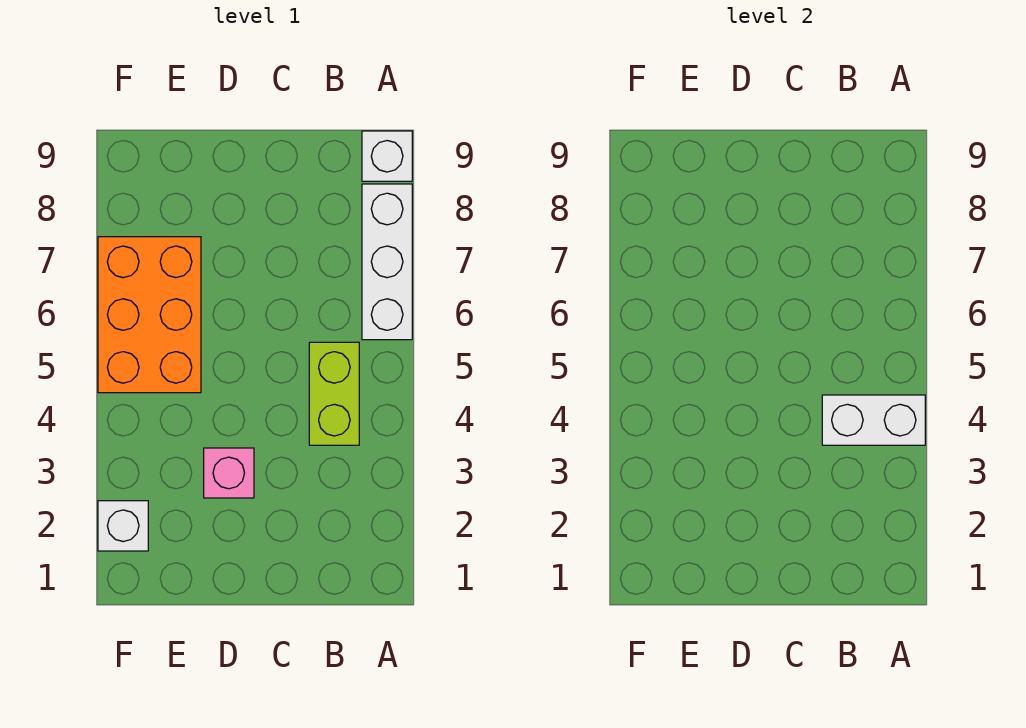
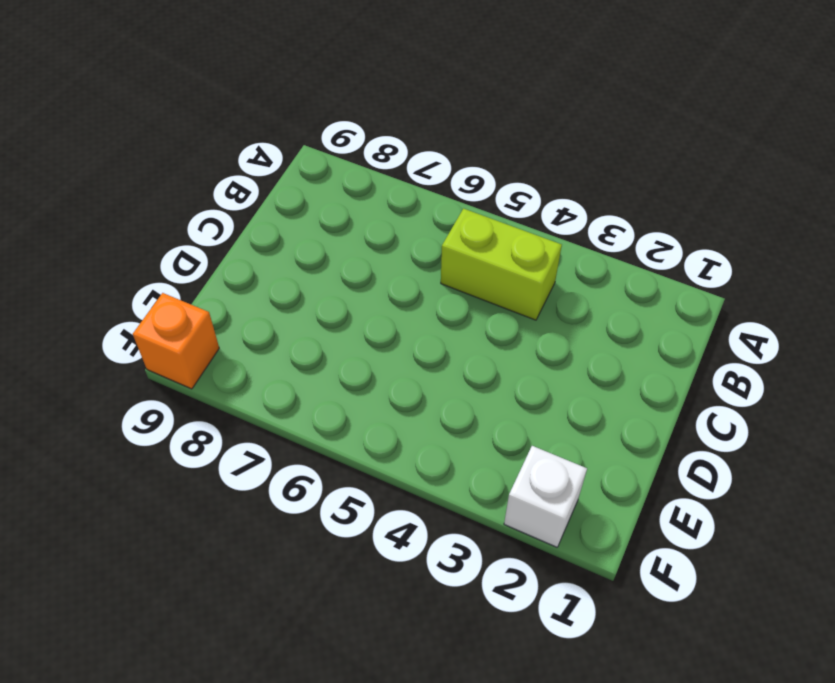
orange brick F9 level 1 -> none
none -> white brick A6:A8 level 1
none -> white brick A9 level 1

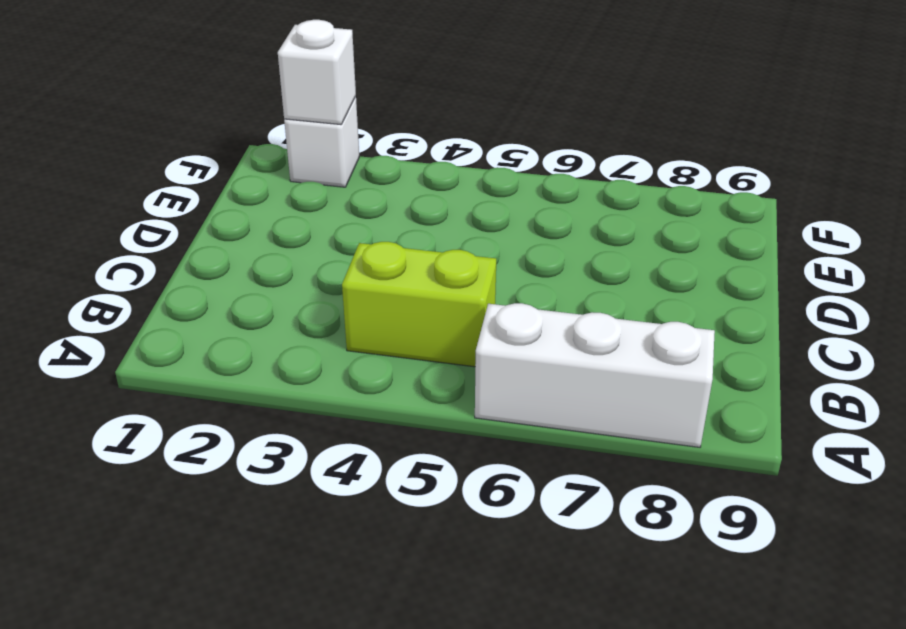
white brick F2 level 2 -> white brick A9 level 1
none -> pink brick D3 level 1
none -> orange brick E5:F7 level 1

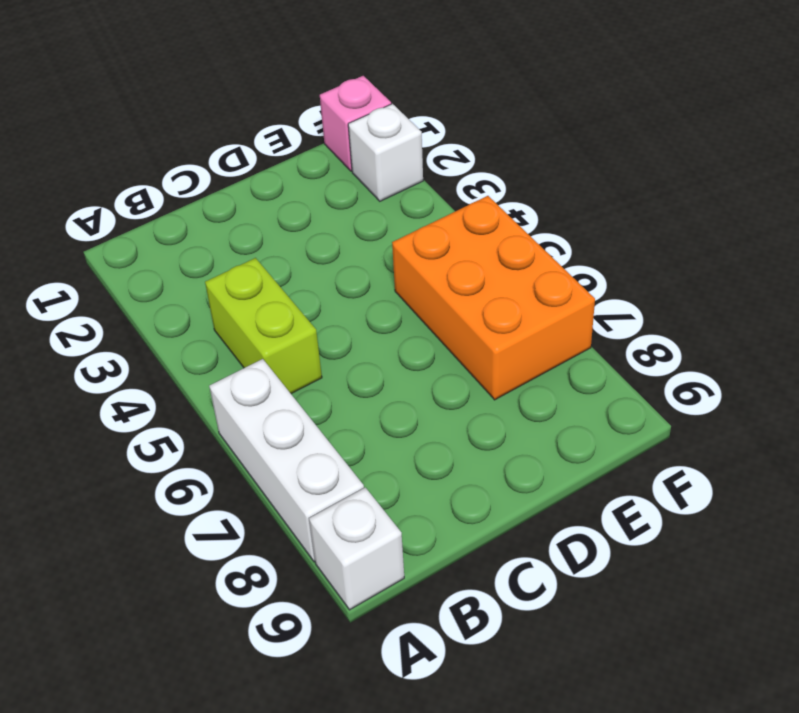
pink brick F1 level 1 -> pink brick D3 level 1
none -> white brick A4:B4 level 2

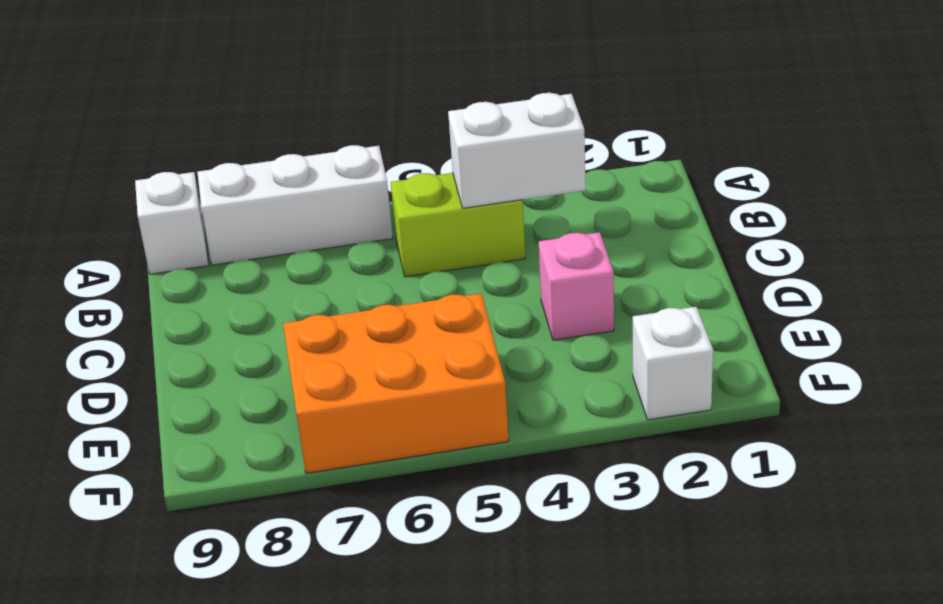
white brick B3:B4 level 2 -> white brick A4:B4 level 2

